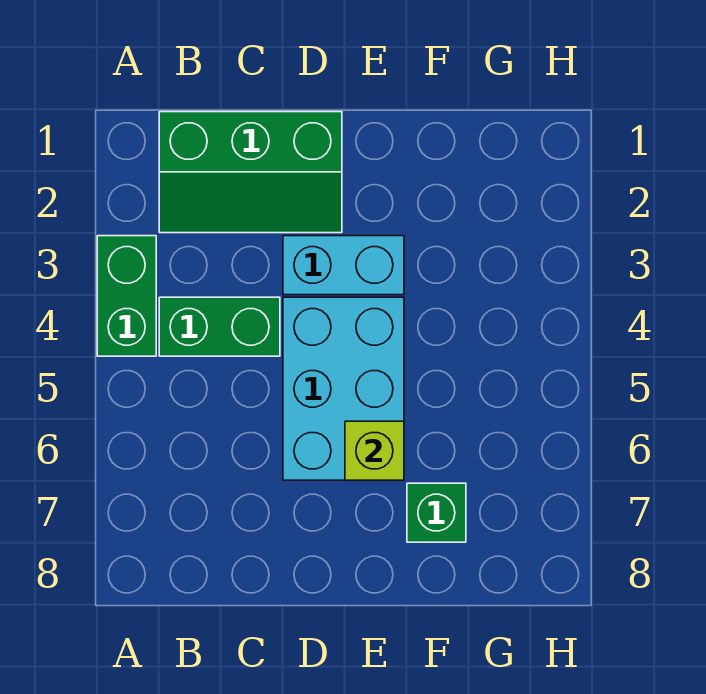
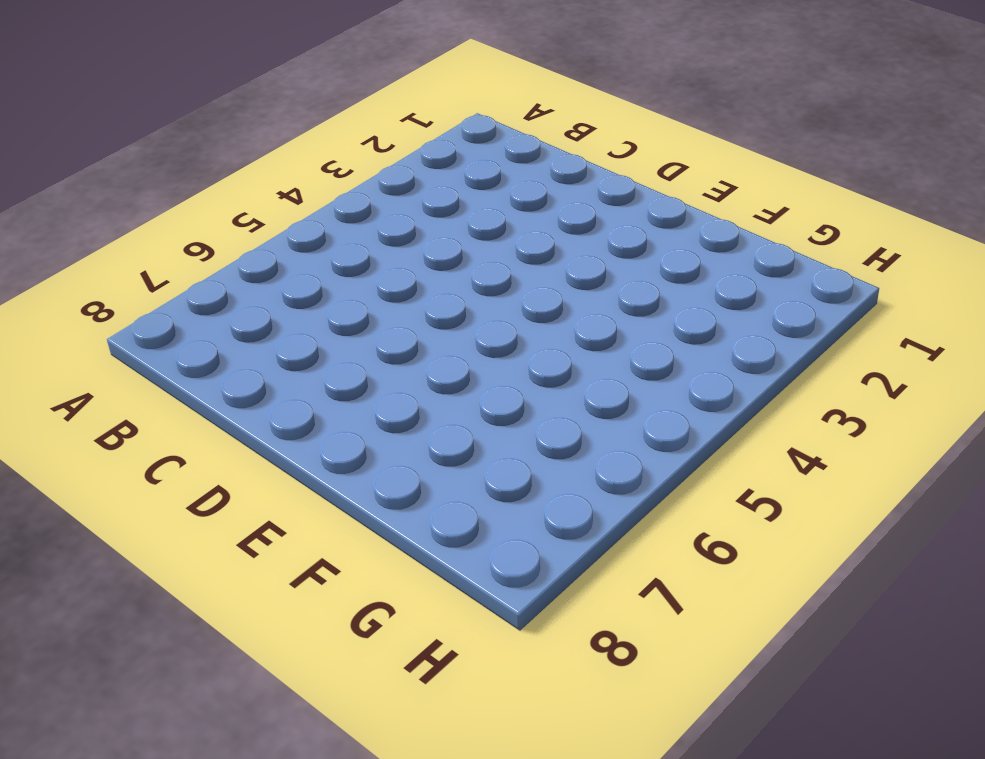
none -> green brick A3:A4 level 1
none -> green slope B1:D2 level 1 top 1

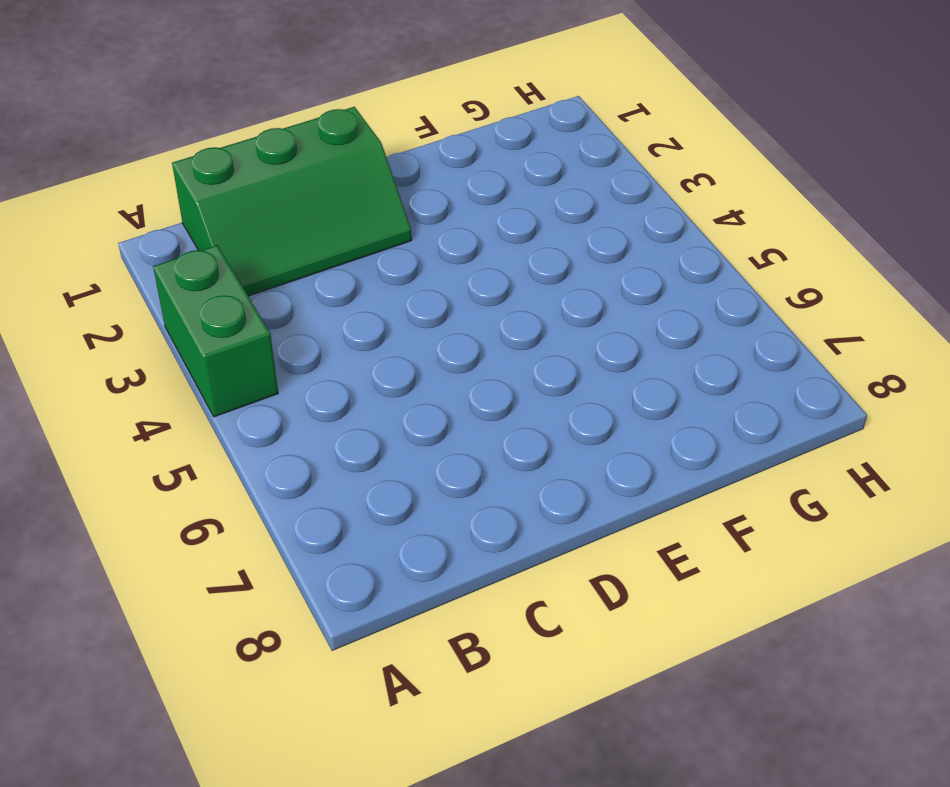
none -> green brick B4:C4 level 1
none -> cyan brick D3:E3 level 1

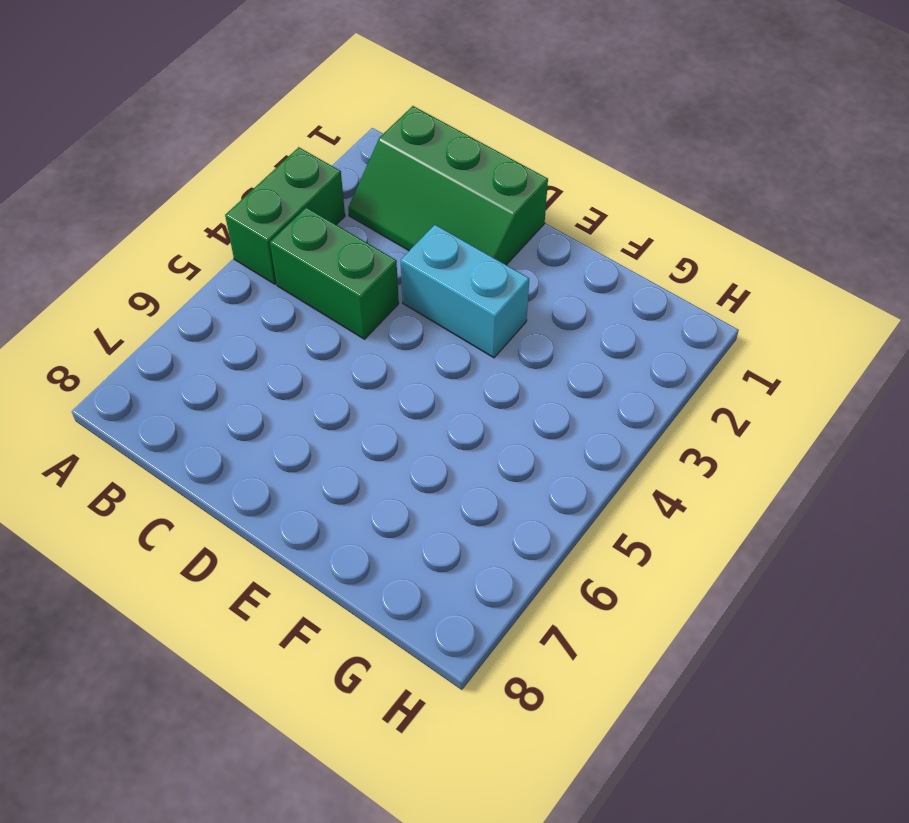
none -> cyan brick D4:E6 level 1
none -> green brick F7 level 1

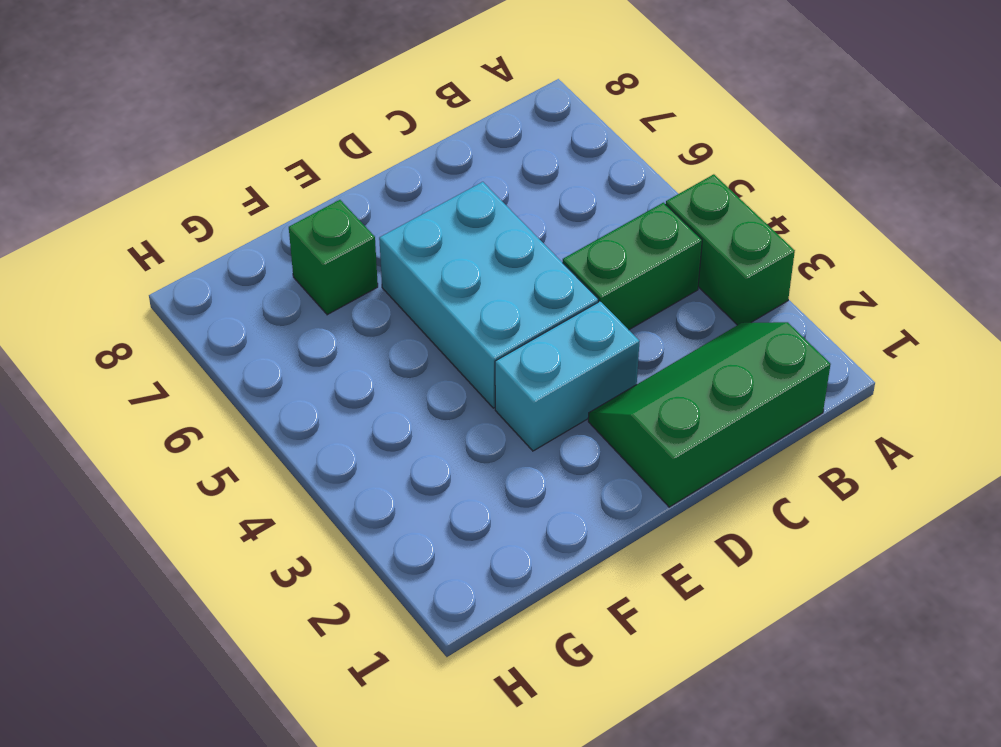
none -> lime brick E6 level 2

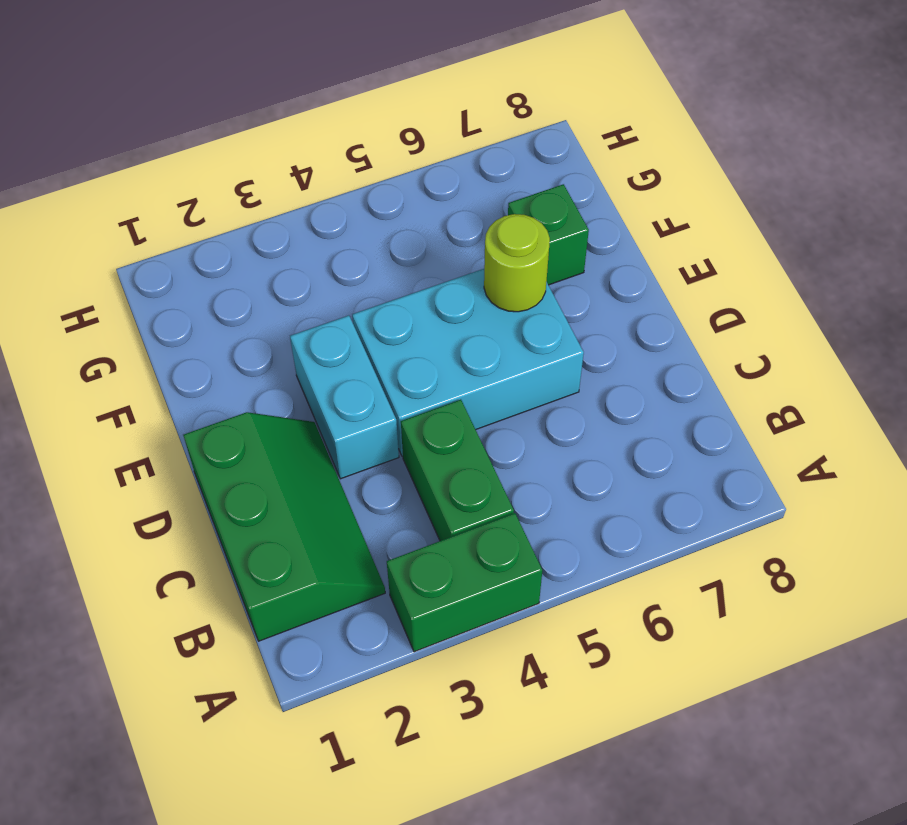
lime round brick E6 level 2 -> lime brick E6 level 2

